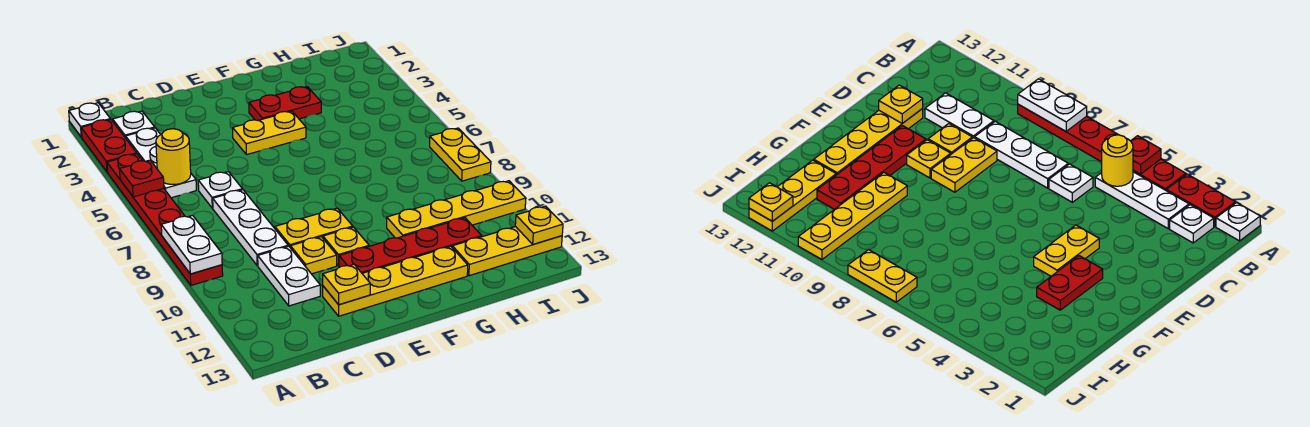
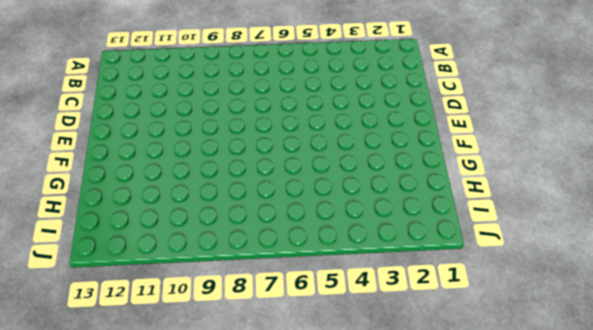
none -> white plate A1 level 1
none -> red plate A2:A3 level 1
none -> red plate A4:A9 level 1

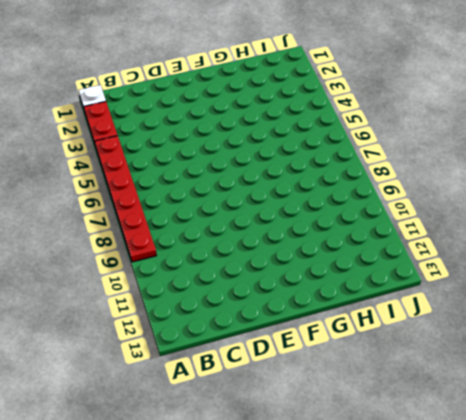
none -> white plate B2 level 1
none -> white plate B3:B5 level 1
none -> white plate C6 level 1

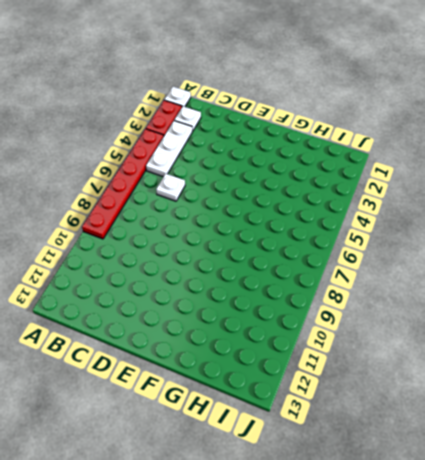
none -> white plate C7:C9 level 1
none -> white plate C10:C11 level 1
none -> yellow plate D9:E9 level 1

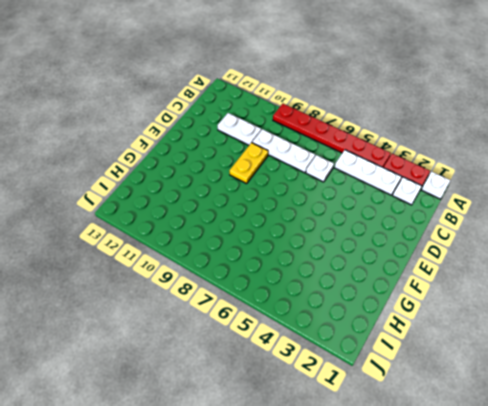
none -> yellow plate D10 level 1
none -> yellow plate D12:G12 level 1
none -> yellow plate E4:F4 level 1

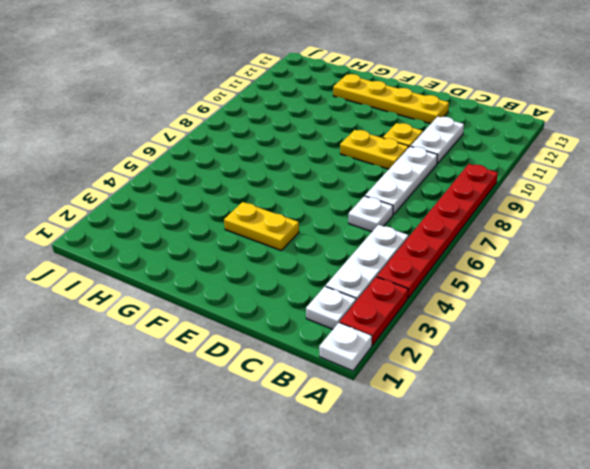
none -> yellow plate E10 level 1
none -> red plate E11:H11 level 1
none -> red plate F3:G3 level 1

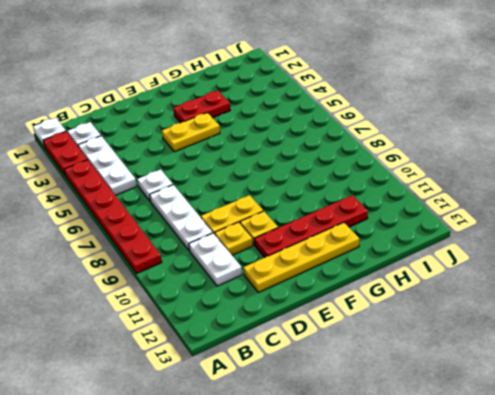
none -> yellow plate G10:J10 level 1
none -> yellow plate H12:J12 level 1
none -> yellow plate J7:J8 level 1

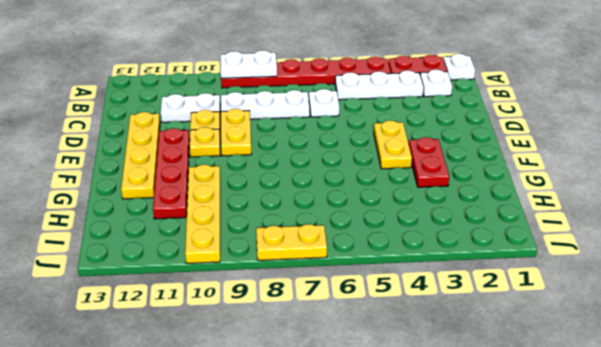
none -> yellow plate H12:J12 level 1
none -> red plate A5 level 2
none -> yellow round brick B5 level 2

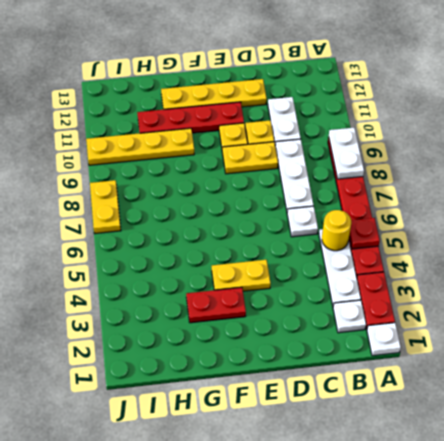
none -> yellow plate H12:J12 level 1
none -> yellow plate D12 level 2
none -> yellow plate J12 level 2

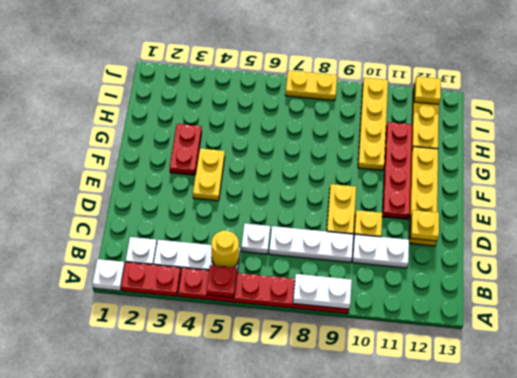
none -> yellow plate E10 level 1

